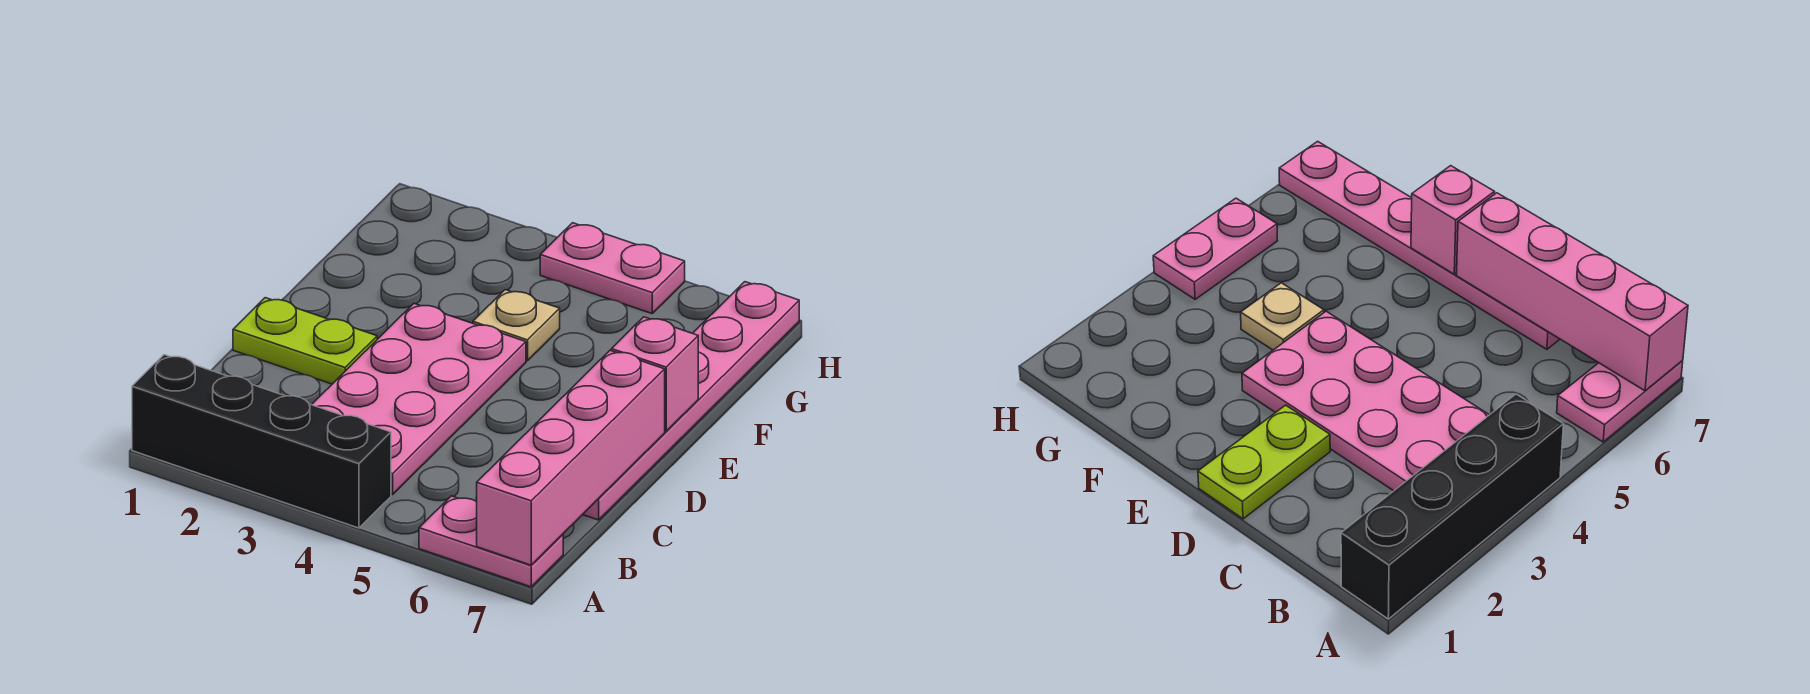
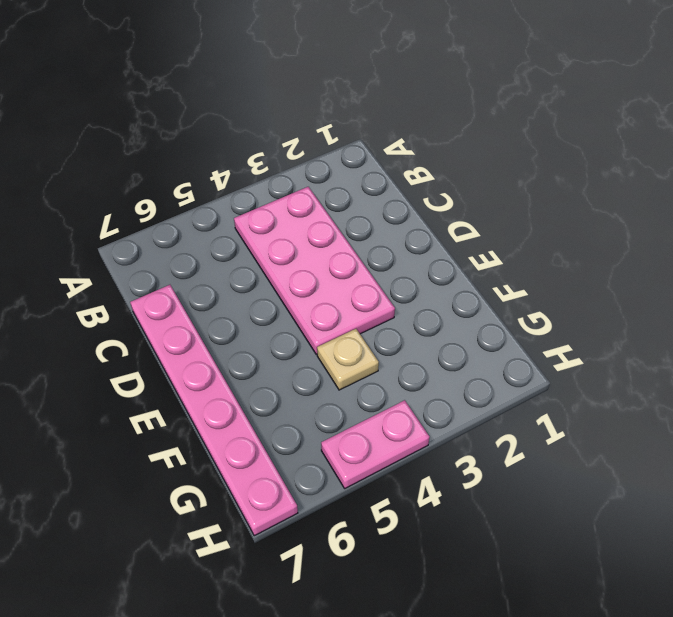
none -> black brick A1:A4 level 1
none -> pink plate A6:A7 level 1

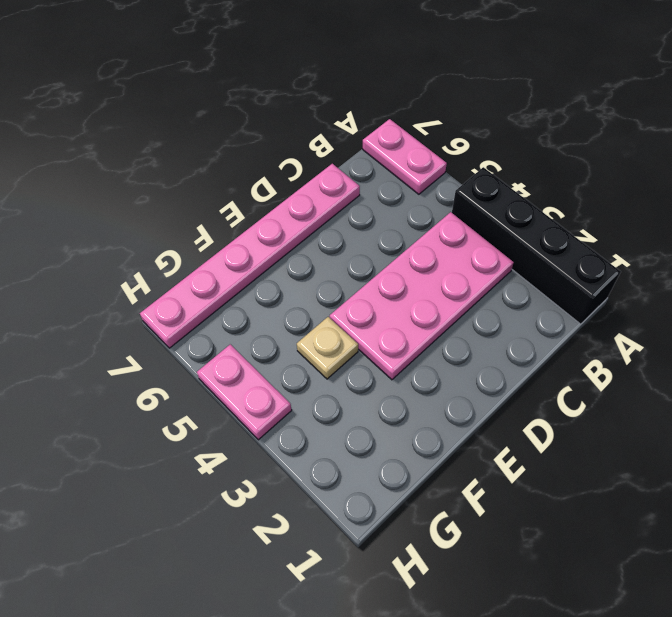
none -> lime plate D1:D2 level 1
none -> pink brick A7:D7 level 2

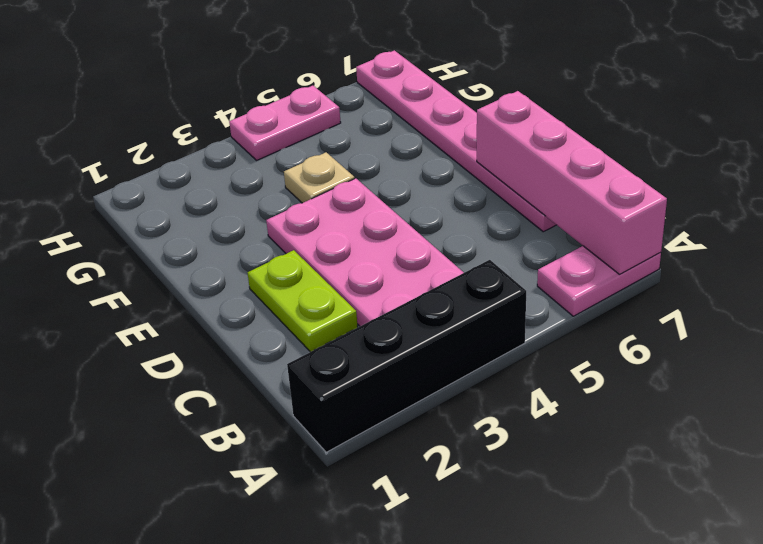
lime plate C2:D2 level 1 -> lime plate D1:D2 level 1
none -> pink brick E7 level 2

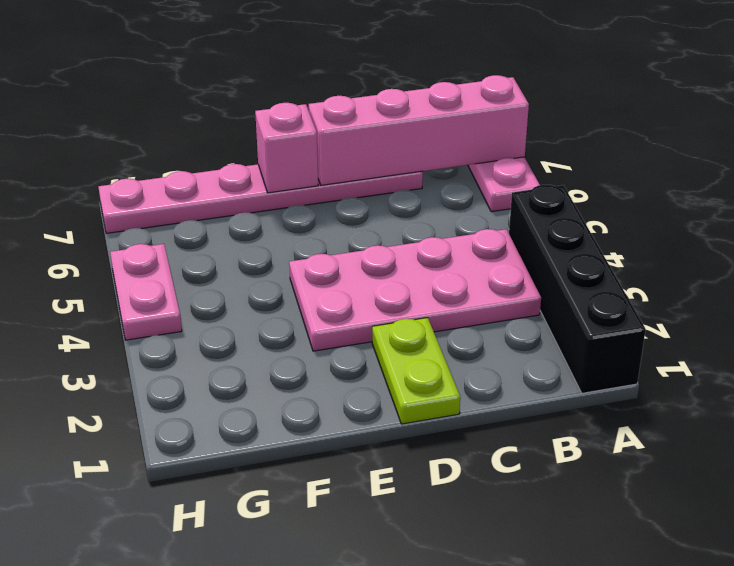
none -> tan plate F4 level 1

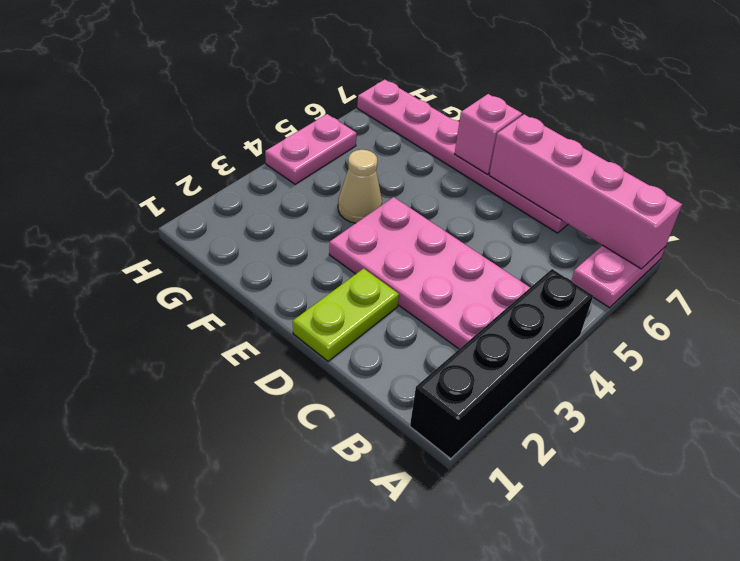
tan cone F4 level 1 -> tan plate F4 level 1

